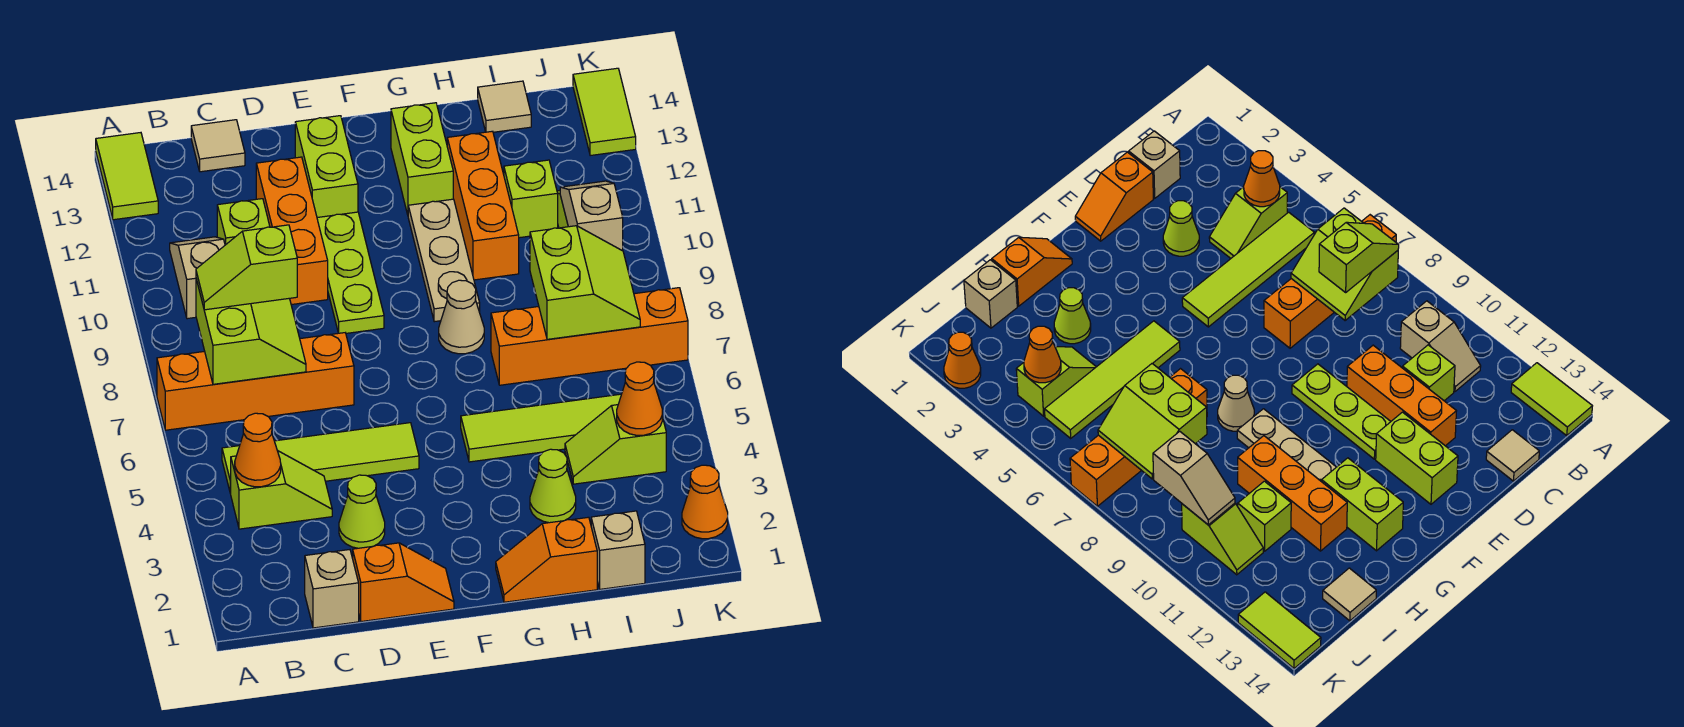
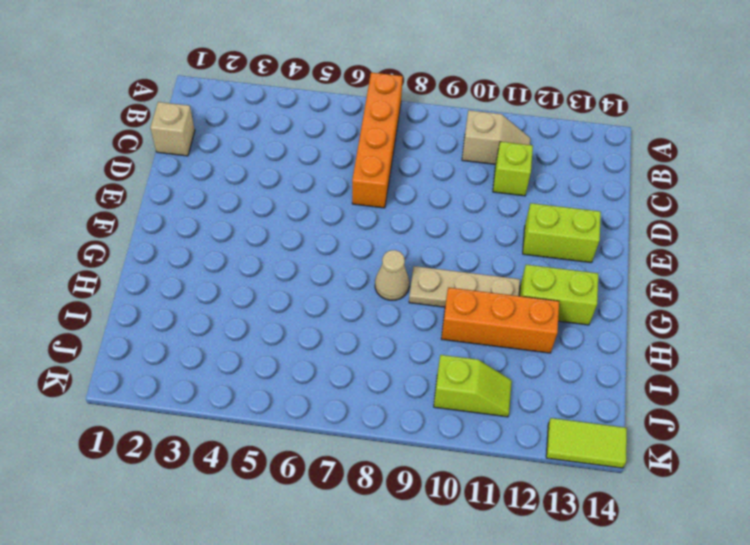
none -> lime tile A13:A14 level 1
none -> lime slope B4:C4 level 1 top B
none -> lime tile B5:E5 level 1
none -> tan tile C14 level 1

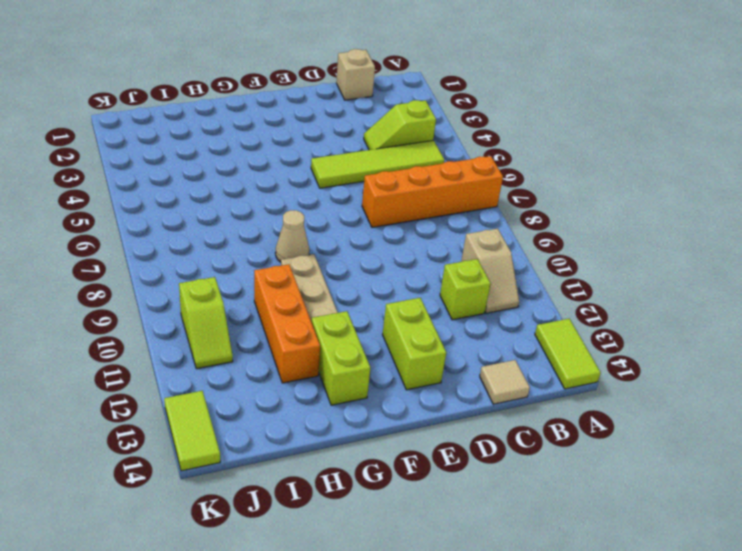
none -> orange slope D1:E1 level 1 top D
none -> lime cone D3 level 1
none -> orange brick D10:D12 level 1
none -> lime plate E9:E11 level 1

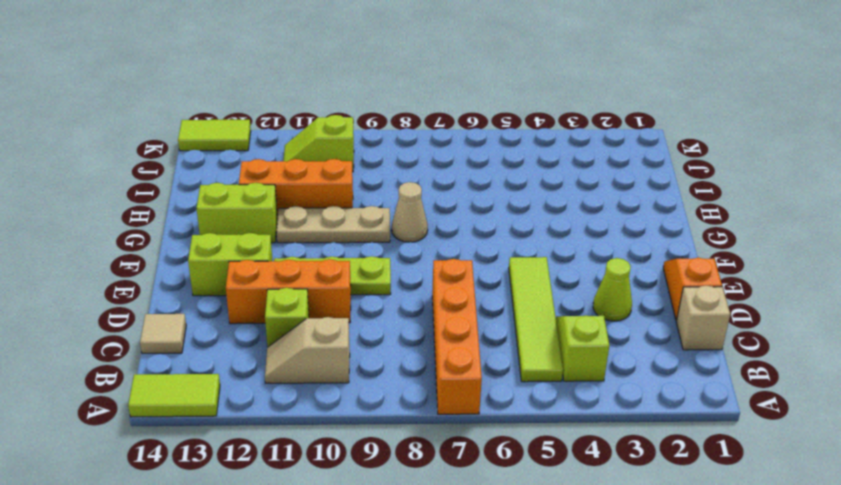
none -> orange slope G1:H1 level 1 top H
none -> lime tile G5:J5 level 1
none -> lime cone H3 level 1
none -> orange brick H7:K7 level 1

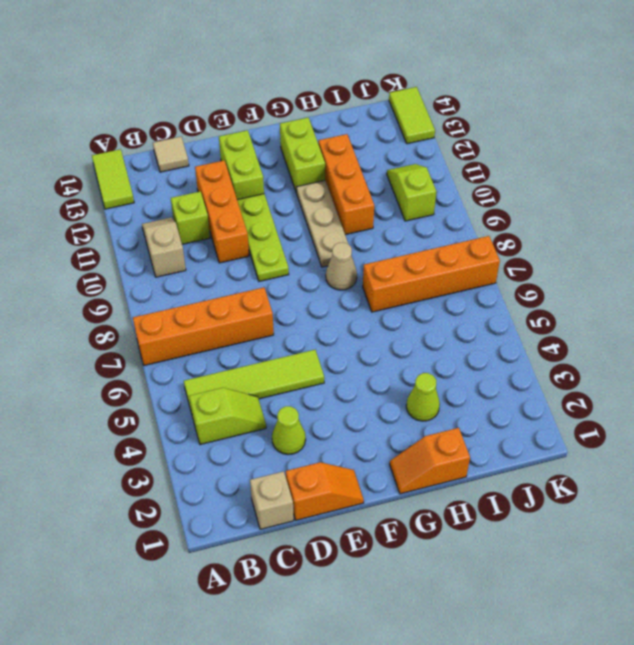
none -> lime tile G5:J5 level 1
none -> tan brick I1 level 1
none -> lime slope I4:J4 level 1 top J
none -> lime brick I11 level 1

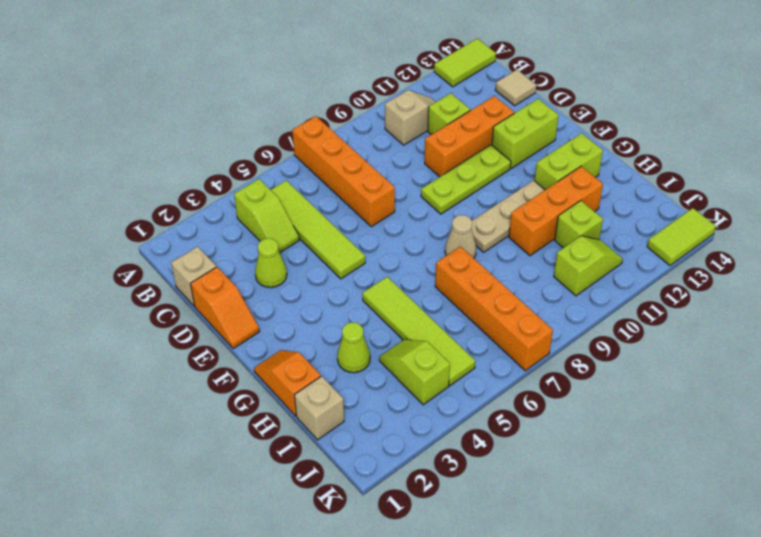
none -> tan tile I14 level 1
none -> orange cone K2 level 1
none -> orange cone B4 level 2
none -> lime slope B7:C8 level 2 top B

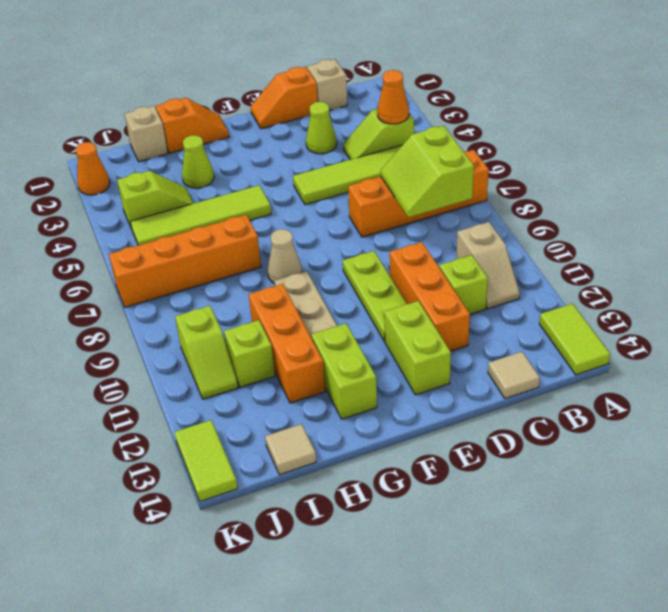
none -> lime slope I7:J8 level 2 top I
none -> orange cone J4 level 2
none -> tan slope J9:J10 level 2 top 9
none -> lime slope B8:C8 level 3 top C

